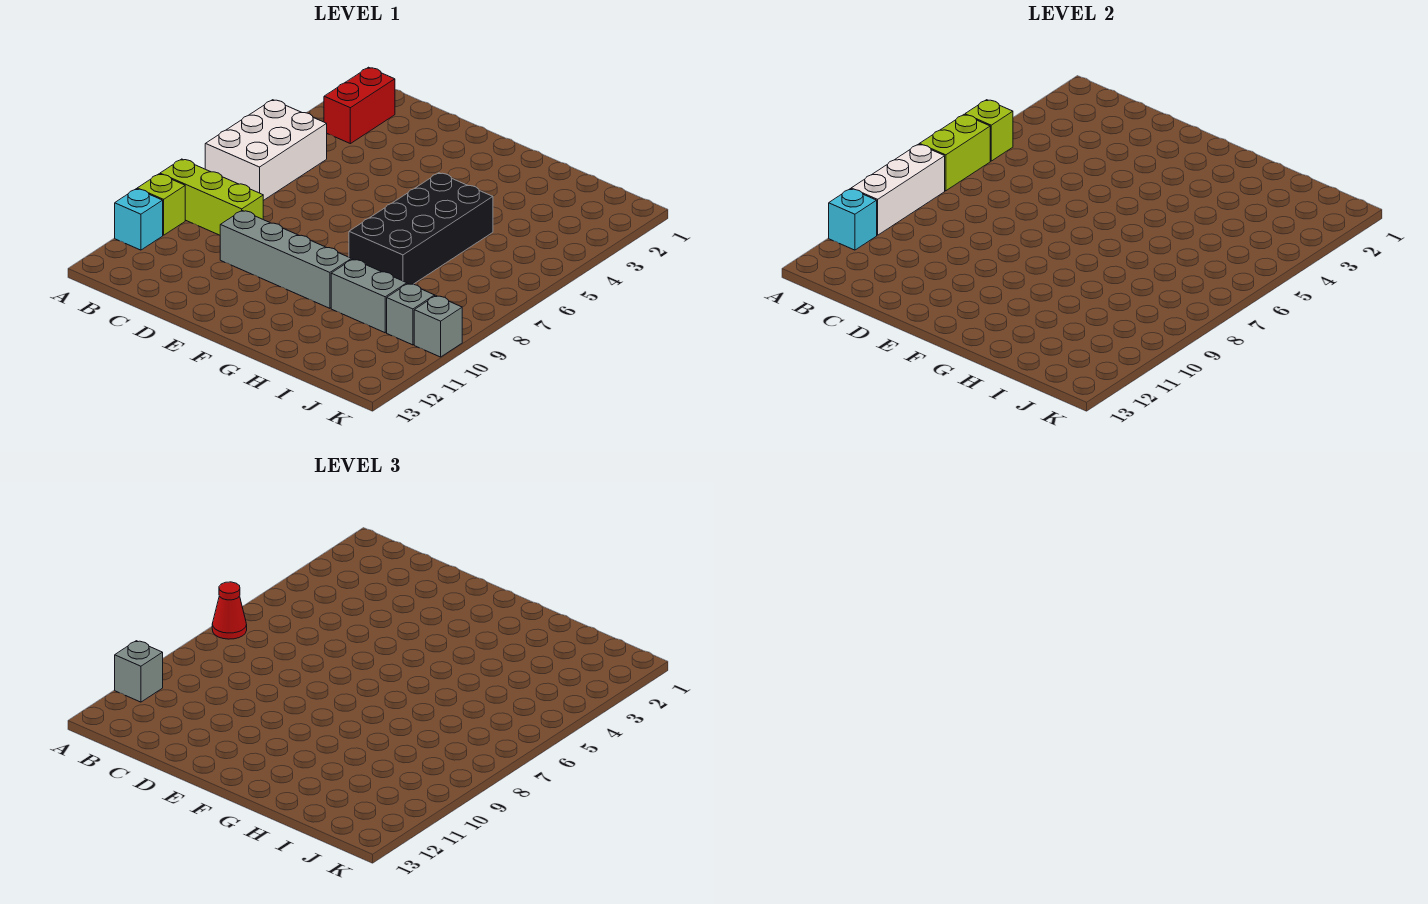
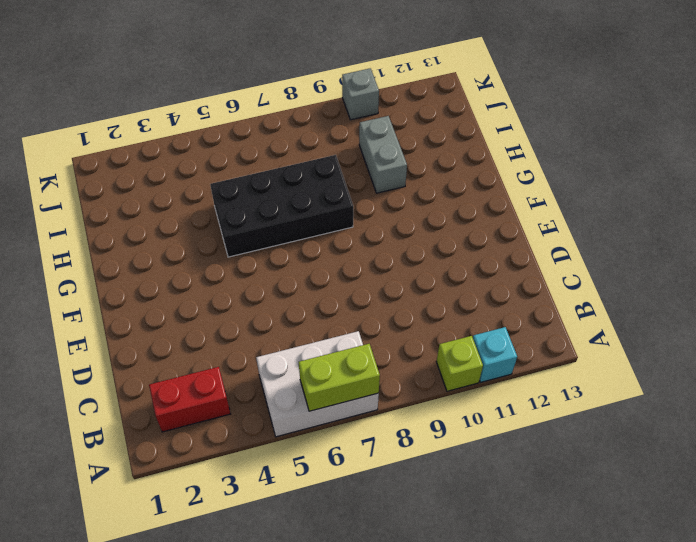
none -> lime brick A9:C9 level 1
none -> grey brick D10:G10 level 1
none -> grey brick J10 level 1

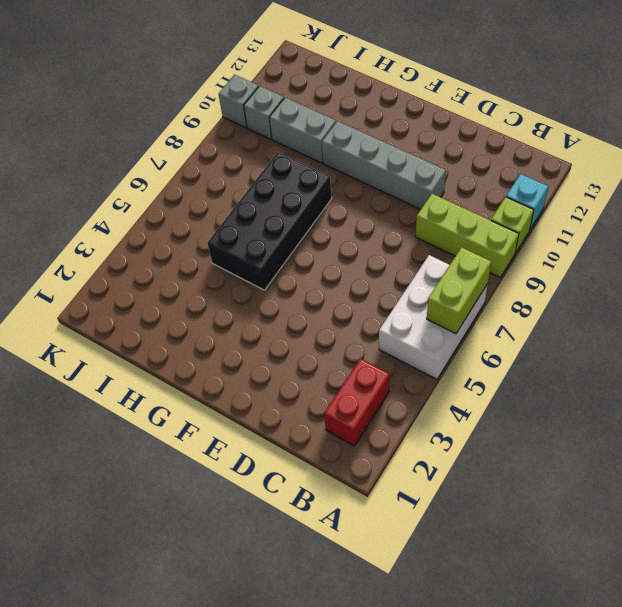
none -> lime brick A5 level 2
none -> white brick A8:A10 level 2
none -> cyan brick A11 level 2

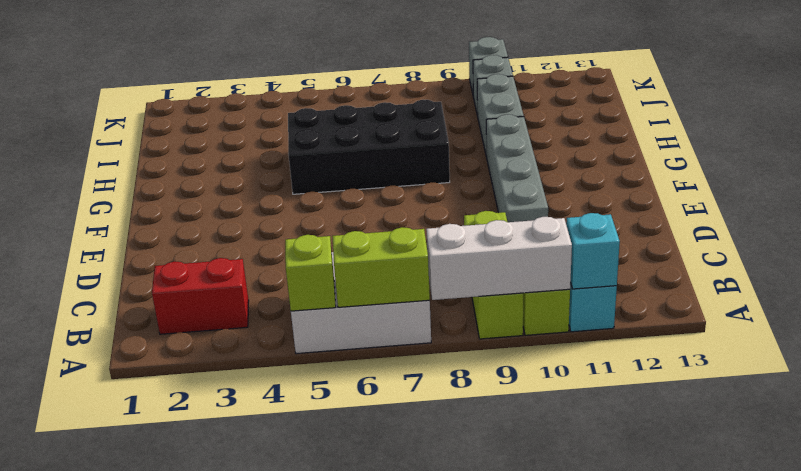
none -> red cone A7 level 3
none -> grey brick A11 level 3

